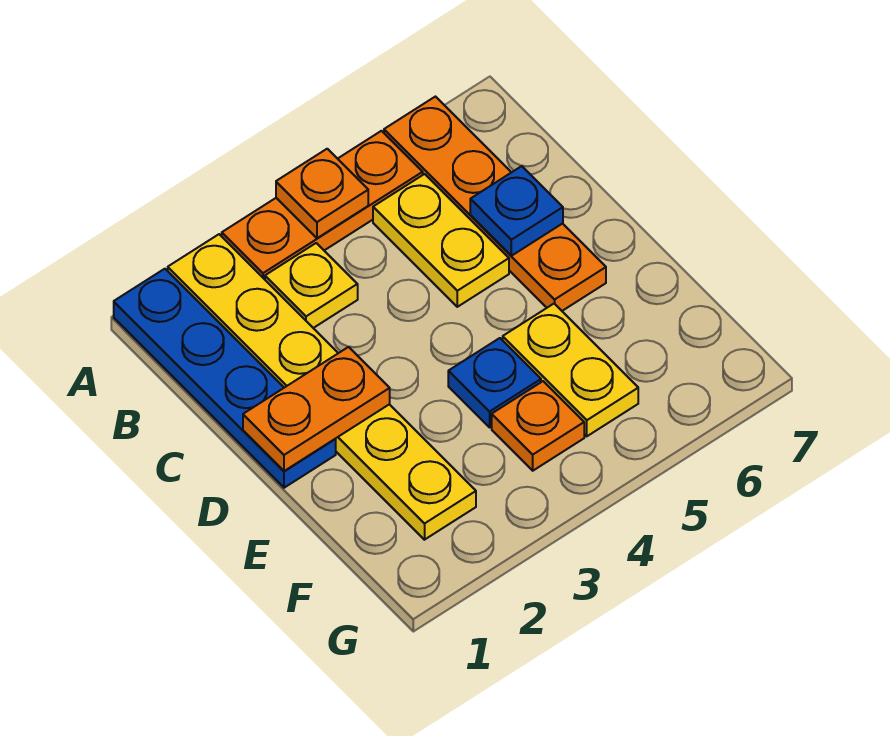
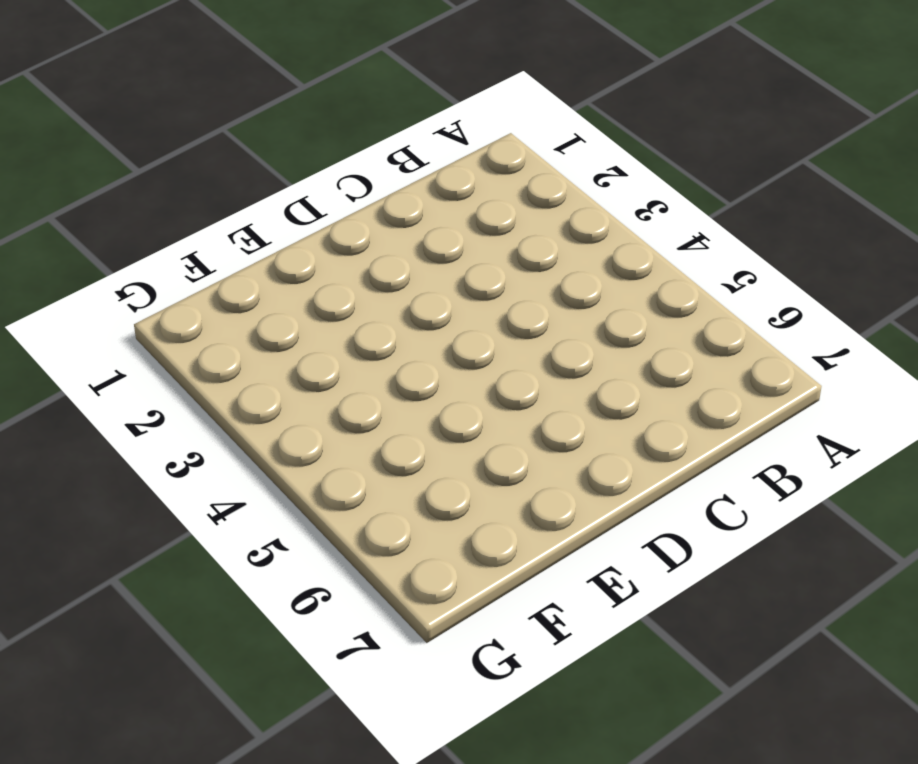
none -> blue plate A1:D1 level 1
none -> yellow plate A2:F2 level 1
none -> orange plate A3:A5 level 1

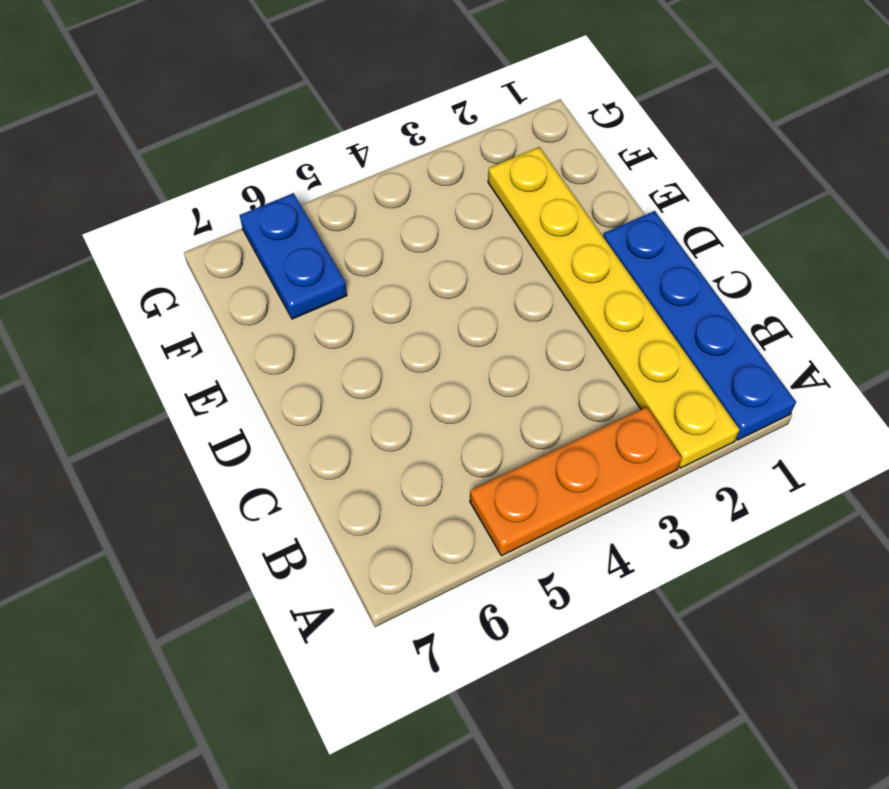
blue plate F6:G6 level 1 -> none
none -> orange plate A6:D6 level 1
none -> yellow plate B3 level 1
none -> yellow plate B5:C5 level 1

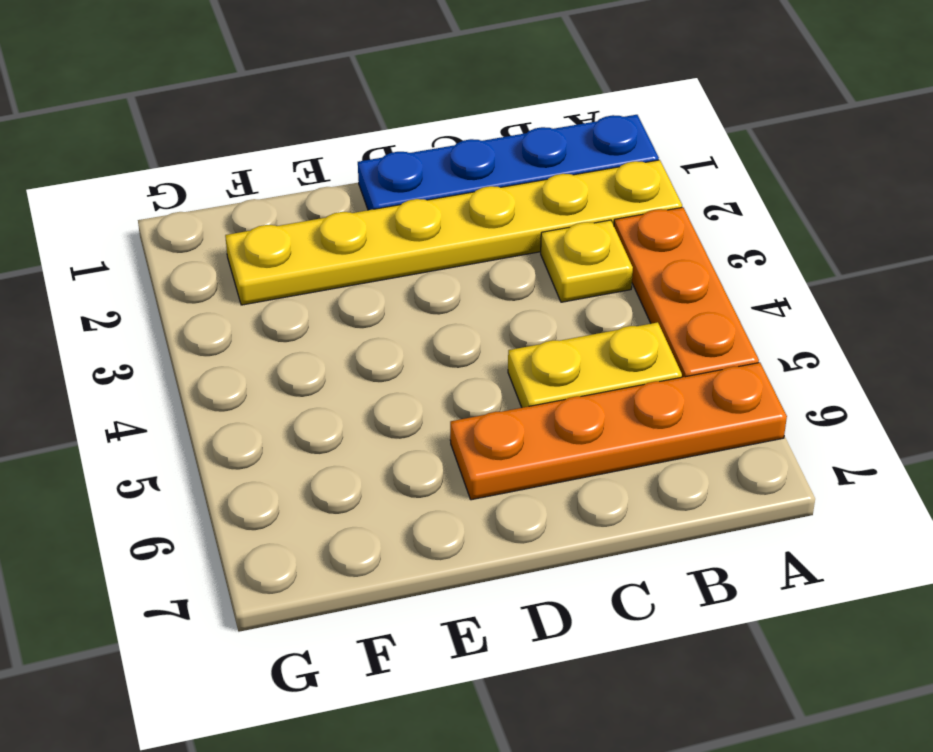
none -> blue plate E4 level 1
none -> yellow plate E5:F5 level 1
none -> orange plate F4 level 1

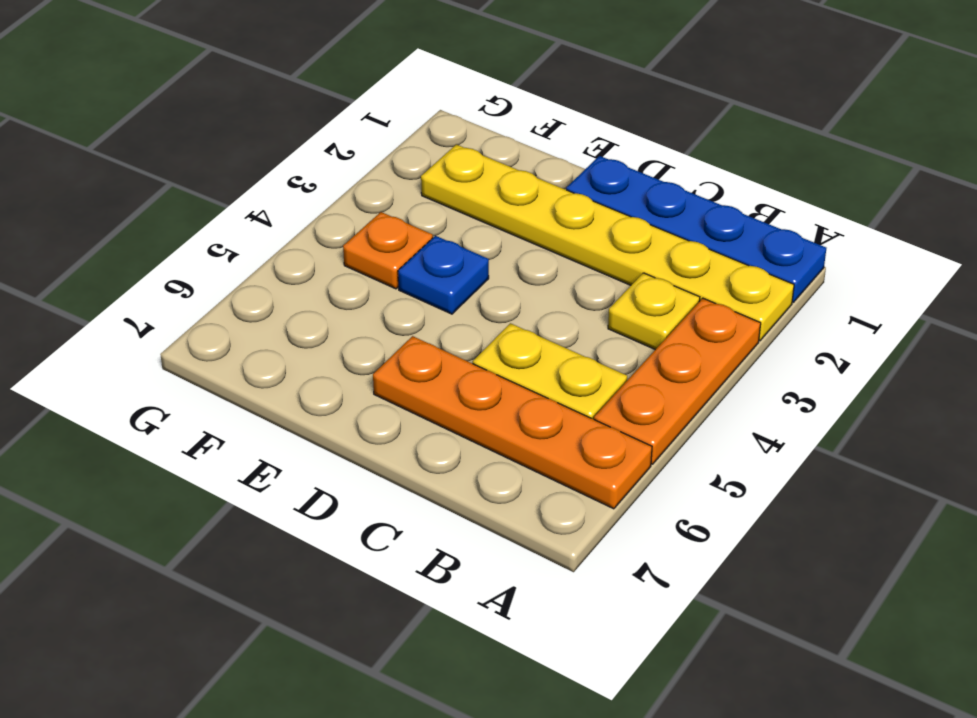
none -> yellow plate E5:F5 level 1
none -> orange plate A4 level 2
none -> blue plate C6 level 2

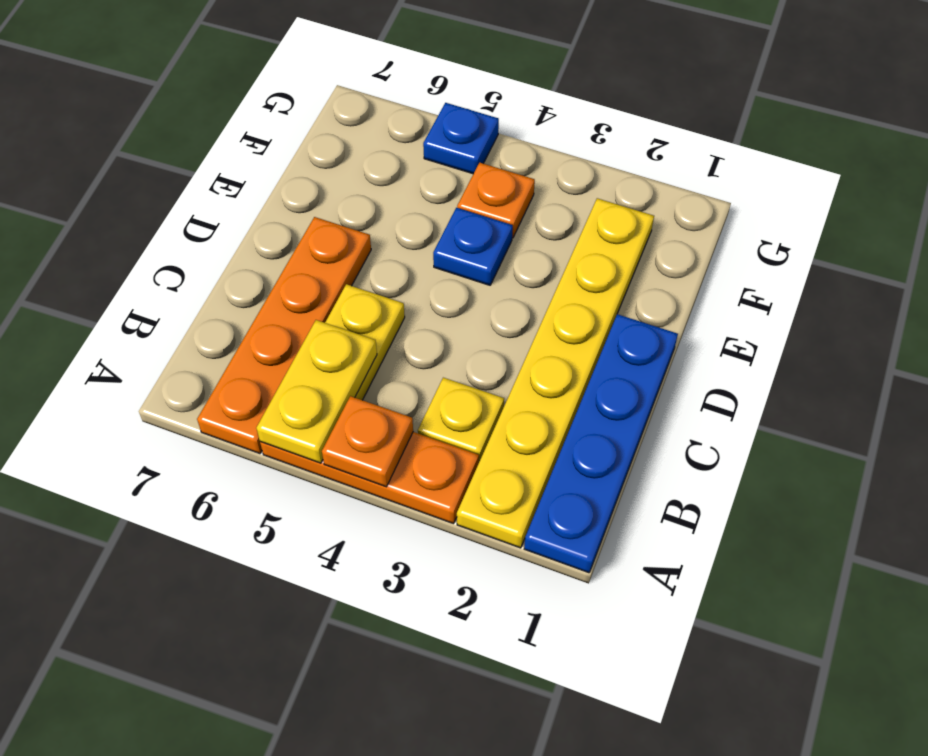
yellow plate A5:B5 level 2 -> yellow plate E5:F5 level 1
blue plate G5 level 1 -> blue plate C6 level 2
none -> orange plate D1:D2 level 2

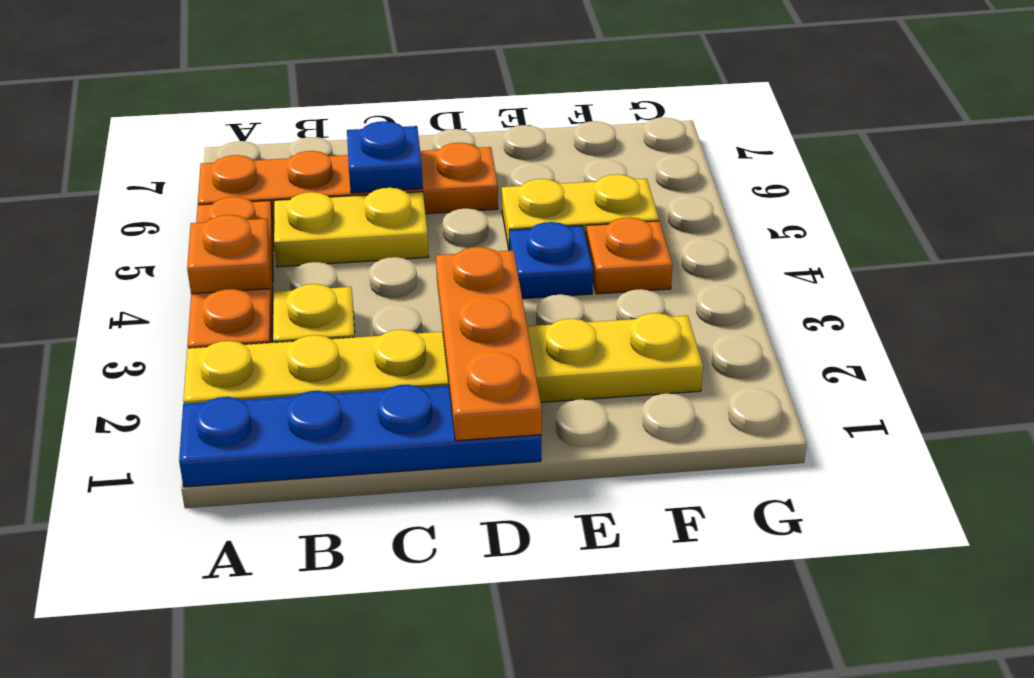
orange plate D1:D3 level 2 -> orange plate D1:D2 level 2

